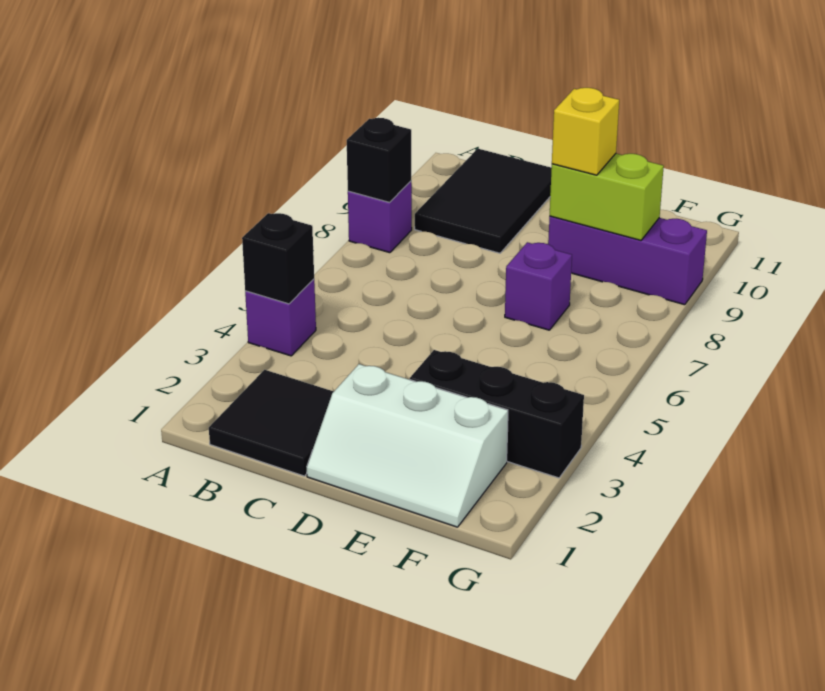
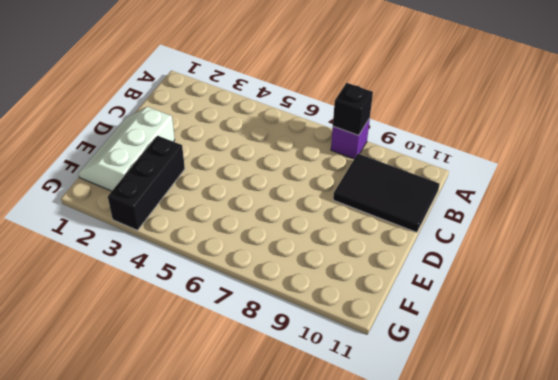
none -> purple brick A4 level 1
none -> black tile B1:C2 level 1
none -> purple brick E7 level 1

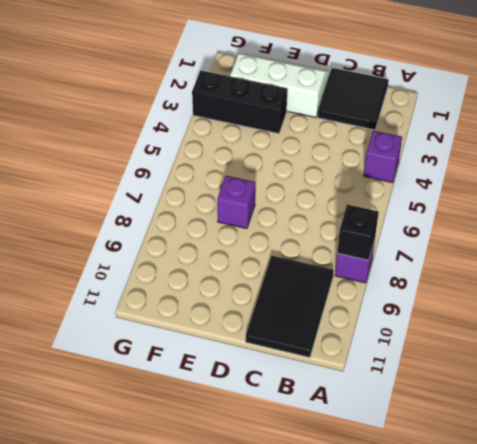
none -> purple brick E9:G9 level 1
none -> black brick A4 level 2
none -> lime brick E9:F9 level 2

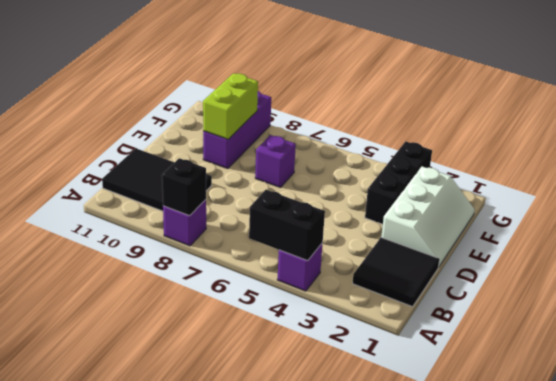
black brick A4:A5 level 2 -> black brick A4 level 2
none -> yellow brick E9 level 3

